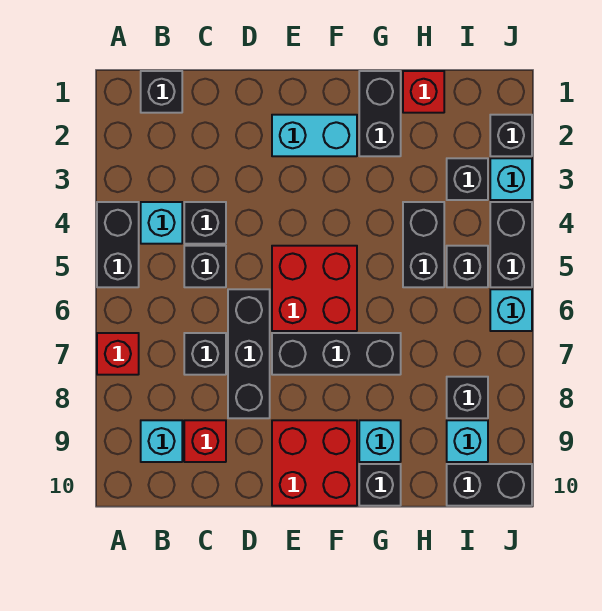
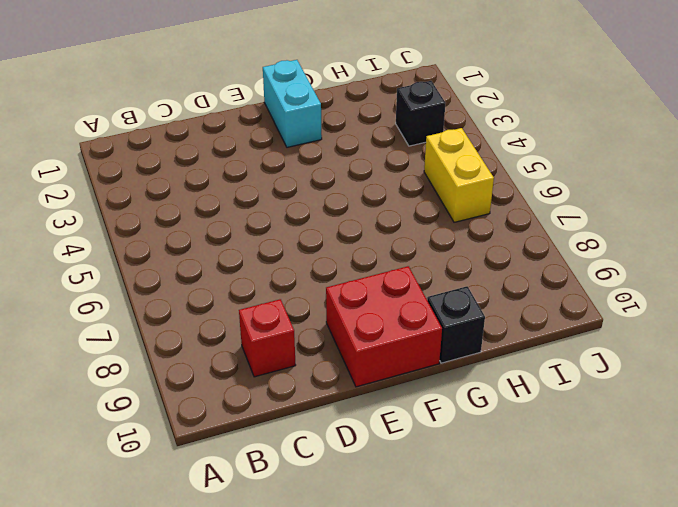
cyan brick F1:F2 level 1 -> cyan brick E2:F2 level 1
yellow brick I5:I6 level 1 -> black brick I5 level 1
none -> black brick A4:A5 level 1
none -> red brick A7 level 1
none -> black brick B1 level 1

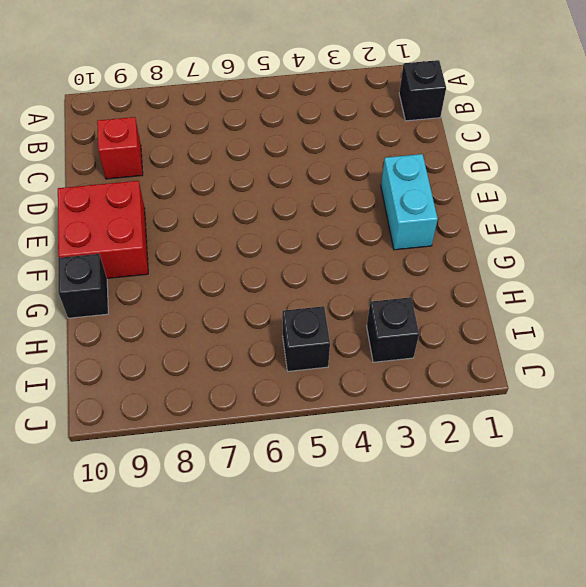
none -> black brick A4:A5 level 1
none -> red brick A7 level 1
none -> cyan brick B4 level 1

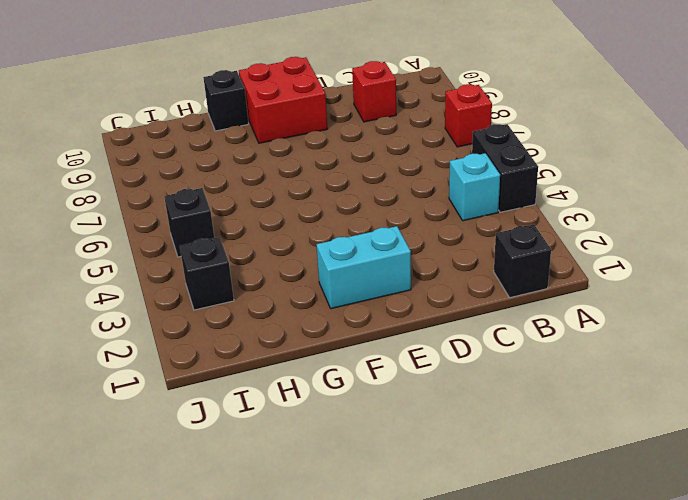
none -> cyan brick B9 level 1
none -> black brick C4 level 1
none -> black brick C5 level 1

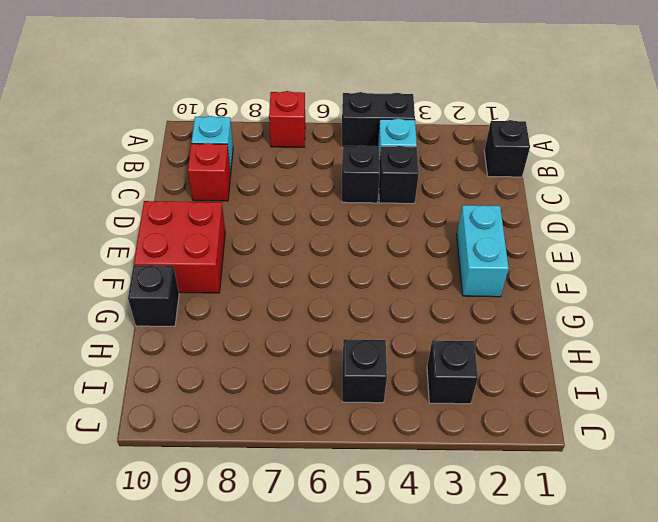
none -> black brick C7 level 1
none -> black brick D6:D8 level 1
none -> red brick E5:F6 level 1

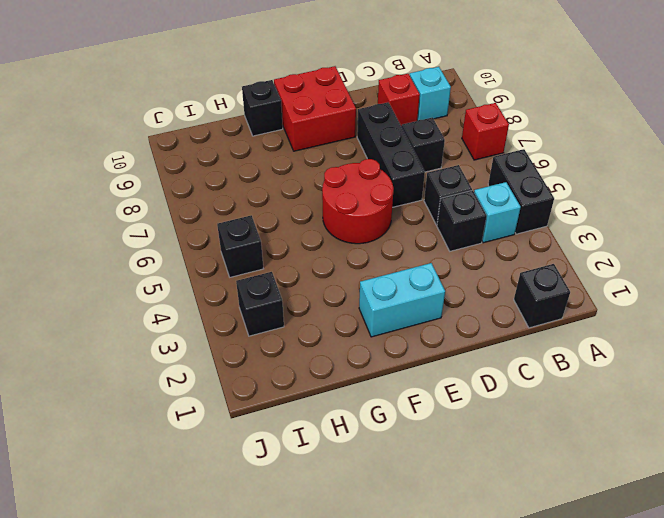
red round brick E5:F6 level 1 -> red brick E5:F6 level 1
none -> black brick E7:G7 level 1
none -> black brick G1:G2 level 1
none -> cyan brick G9 level 1

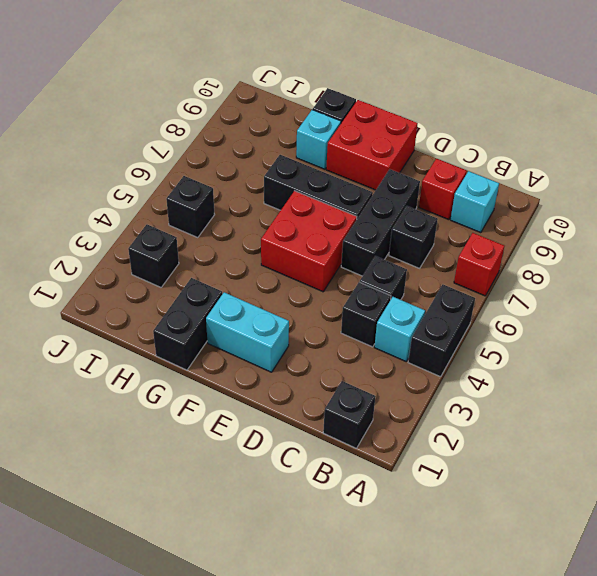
none -> red brick H1 level 1
none -> black brick H4:H5 level 1
none -> black brick I8 level 1

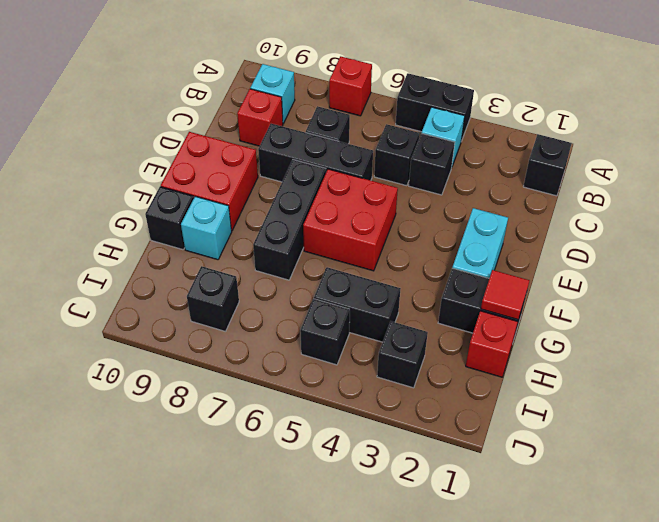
red tile G1 level 2 -> none
none -> cyan brick I9 level 1
none -> black brick I10:J10 level 1
none -> black brick J2 level 1

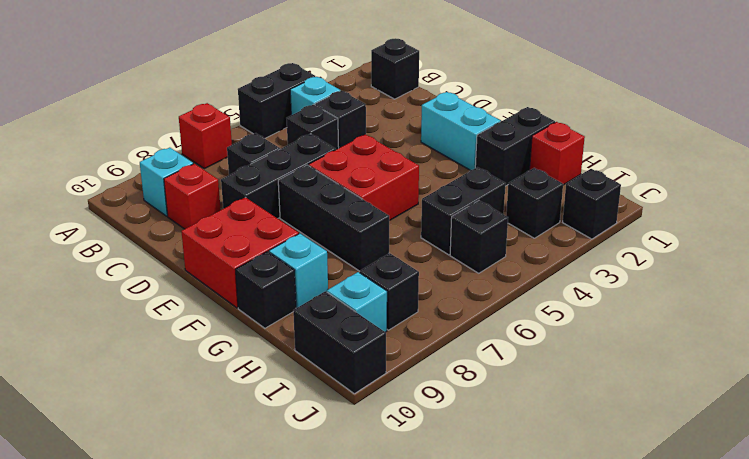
none -> cyan brick J3 level 1
none -> black brick J4:J5 level 1
none -> cyan brick J6 level 1

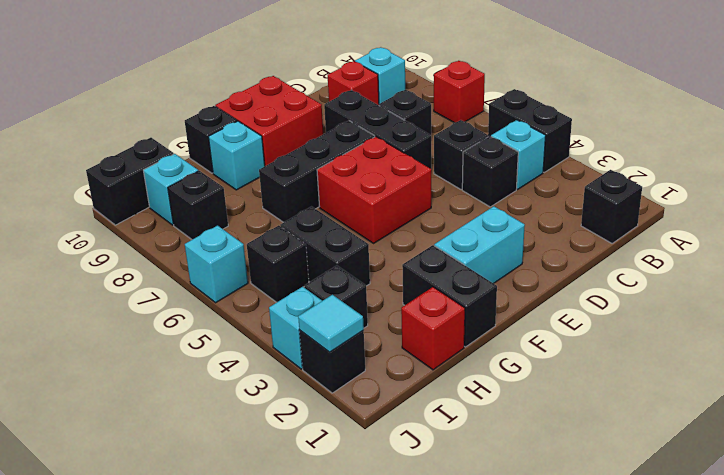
cyan tile J2 level 2 -> none
none -> black brick J4:J5 level 1

